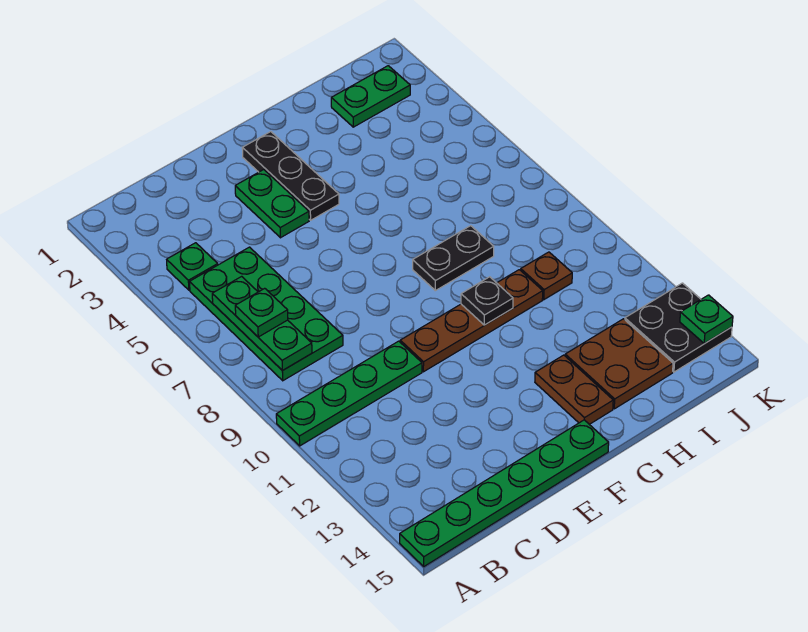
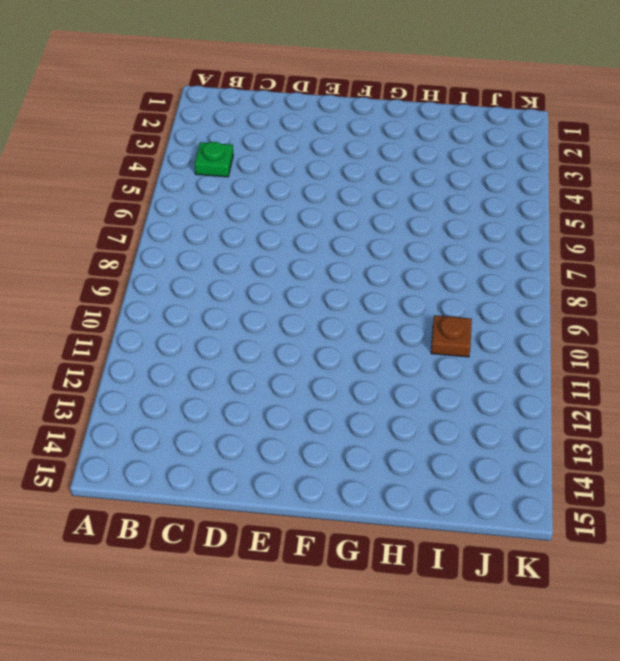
none -> green plate A10:D10 level 1
none -> green plate A15:F15 level 1
none -> green plate B5:C8 level 1

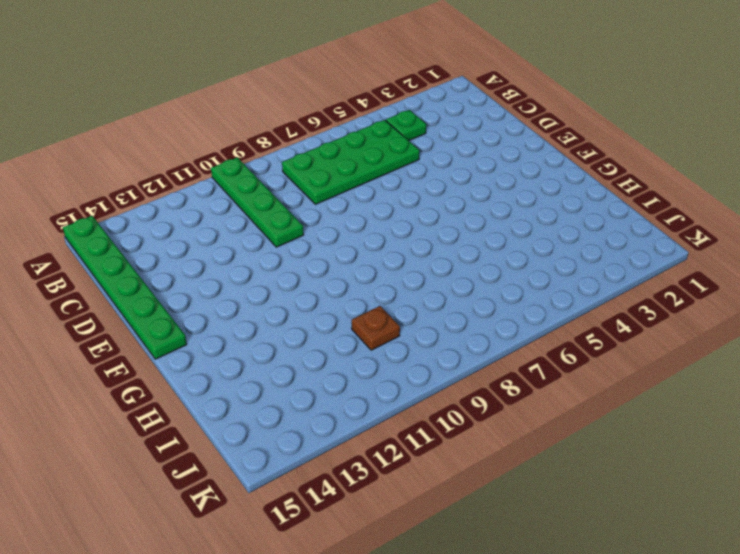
none -> green plate E3:E4 level 1
none -> brown plate E10:H10 level 1
none -> black plate F2:F4 level 1

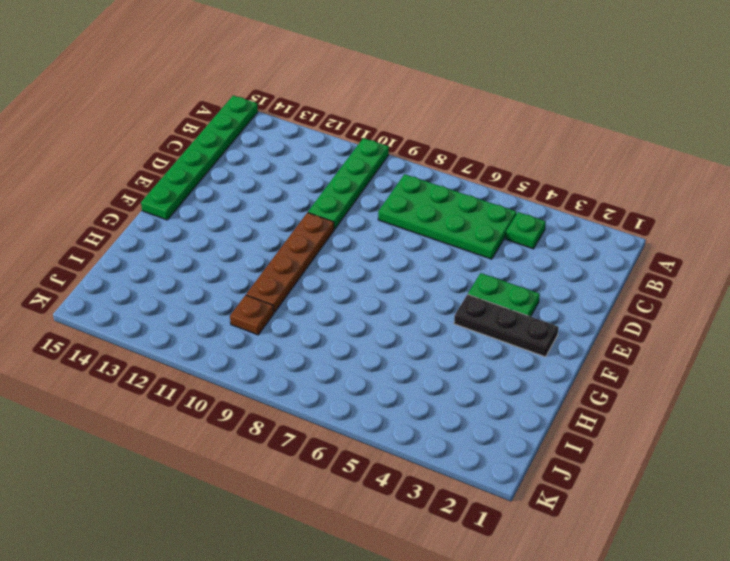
none -> black plate G8:H8 level 1
none -> brown plate G13:G14 level 1
none -> brown plate H13:I14 level 1

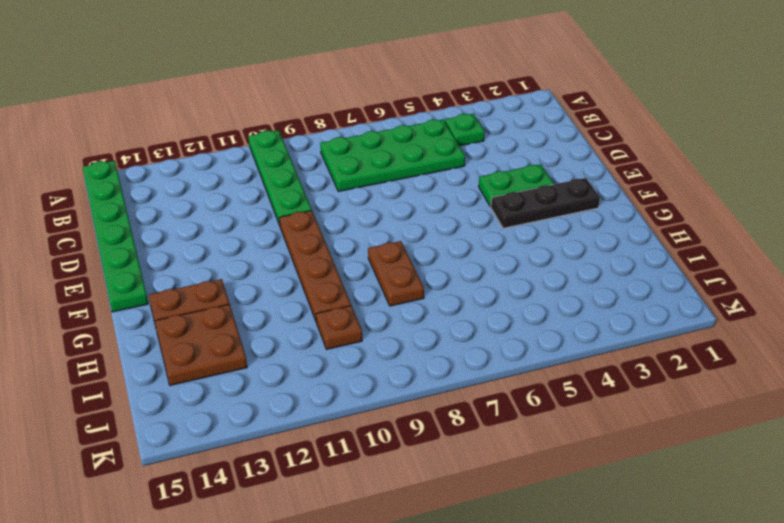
brown plate G8:H8 level 1 -> black plate G8:H8 level 1
none -> green plate I2:J2 level 1
none -> black plate J13:K14 level 1
none -> green plate B6:B8 level 2

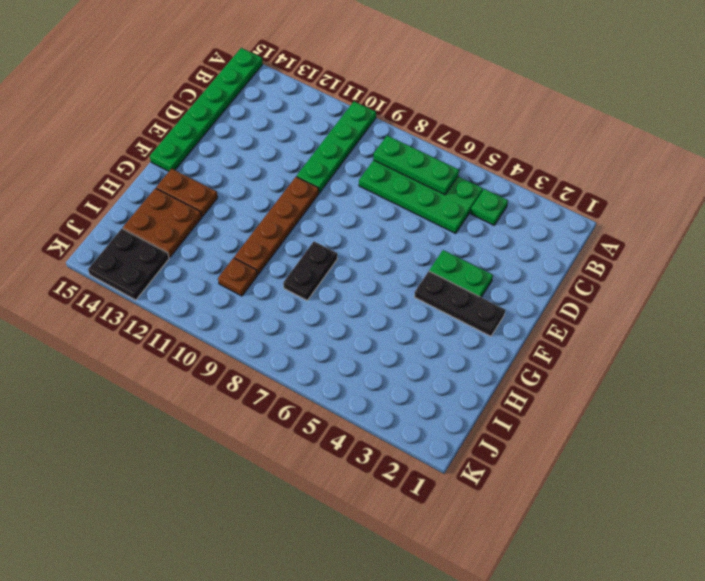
none -> green plate I2:J2 level 1
none -> black plate G10 level 2
none -> green plate K14 level 2

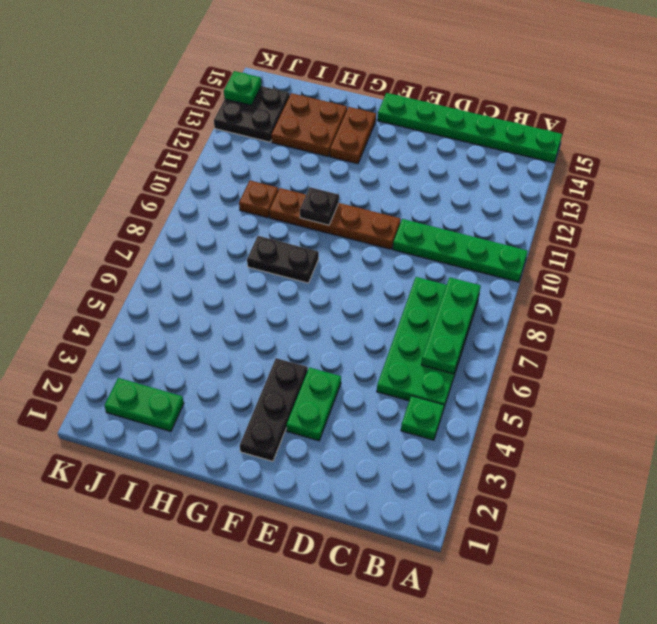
none -> green plate B7 level 3

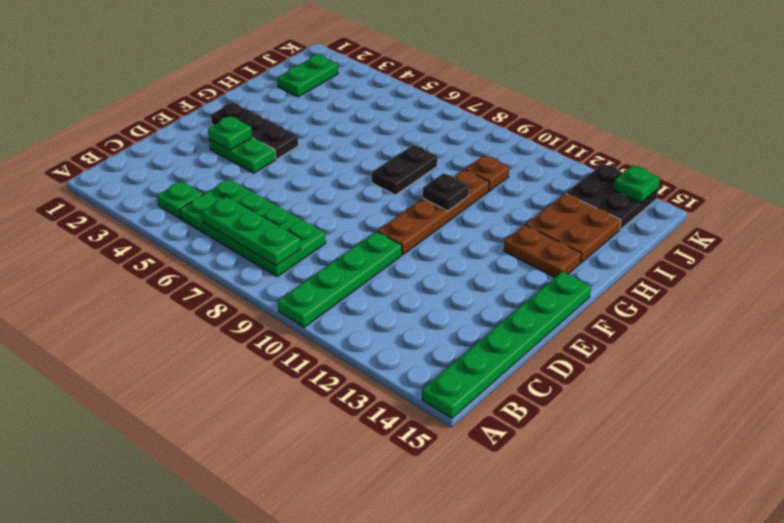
green plate E3 level 2 -> green plate B7 level 3

